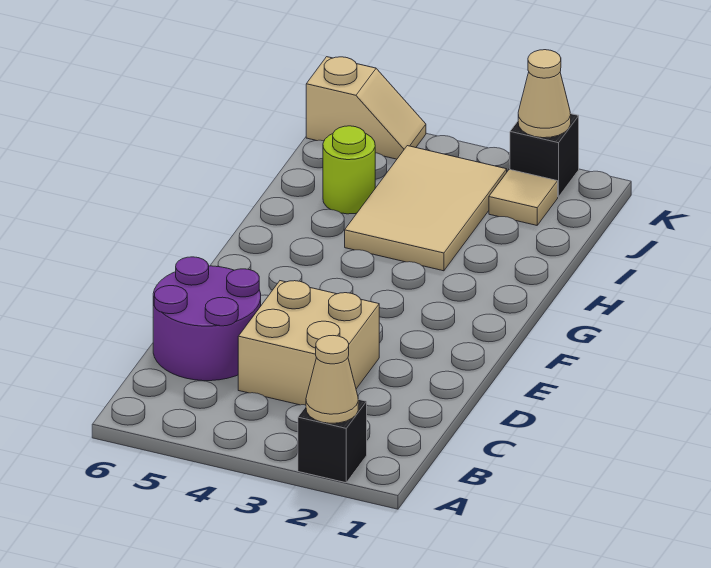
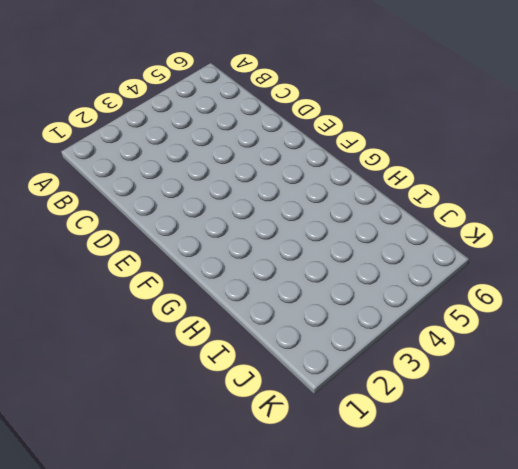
none -> black brick A2 level 1
none -> tan brick C3:D4 level 1

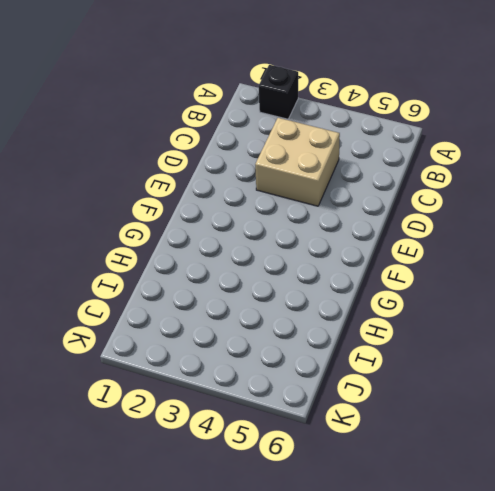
none -> purple round brick C5:D6 level 1
none -> tan tile H3:J4 level 1

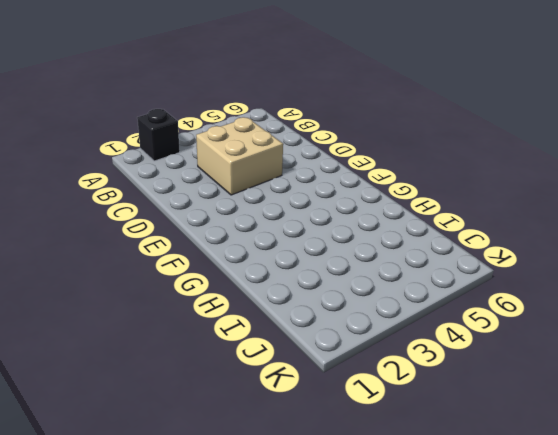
none -> purple round brick C5:D6 level 1
none -> tan tile H3:J4 level 1

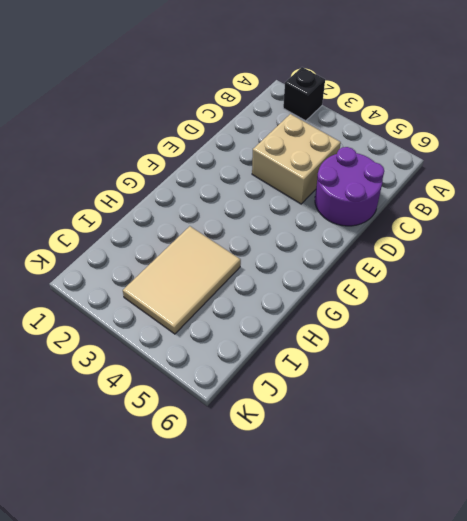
none -> lime round brick I5 level 1
none -> tan tile J2 level 1

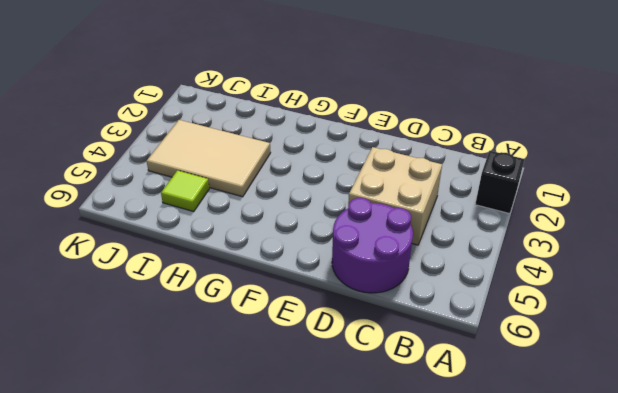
lime tile I5 level 1 -> lime round brick I5 level 1
none -> tan tile J2 level 1
none -> black brick K2 level 1

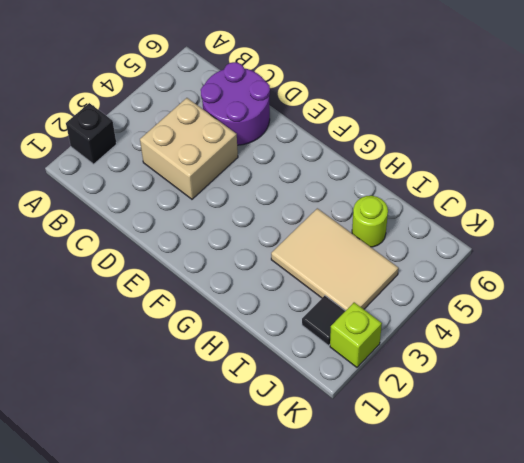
black tile J2 level 1 -> tan tile J2 level 1
lime brick K2 level 1 -> black brick K2 level 1
none -> tan slope K5:K6 level 1 top 6
none -> tan cone A2 level 2

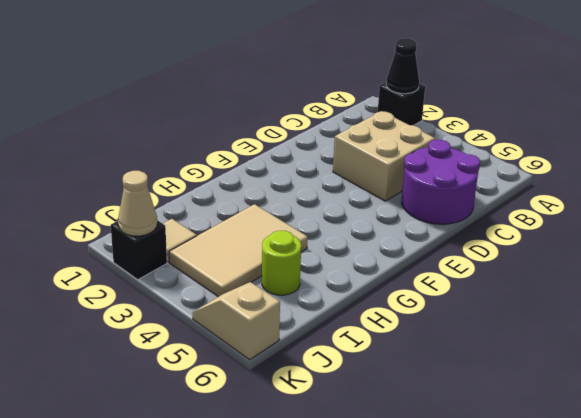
black cone A2 level 2 -> tan cone A2 level 2

